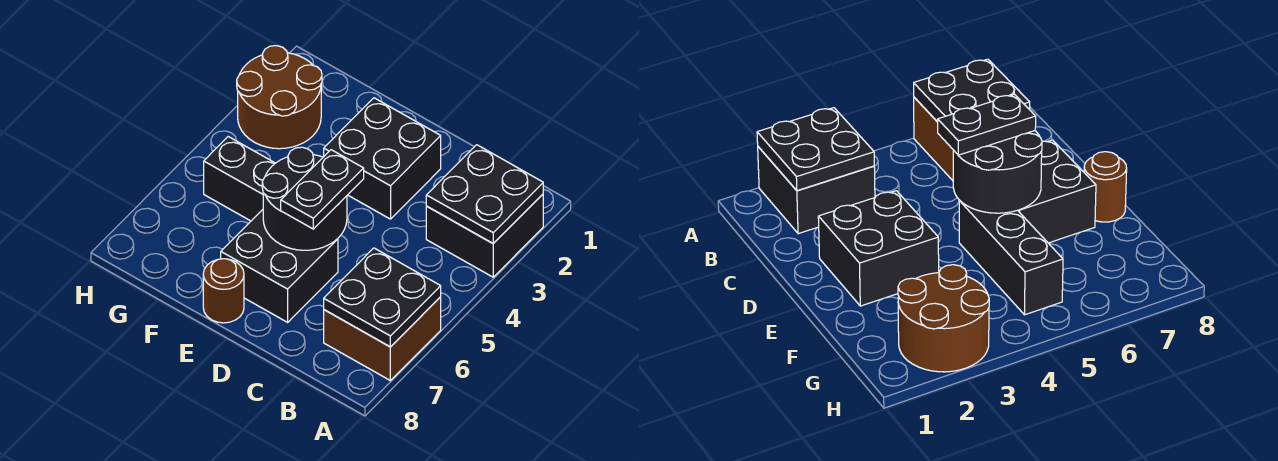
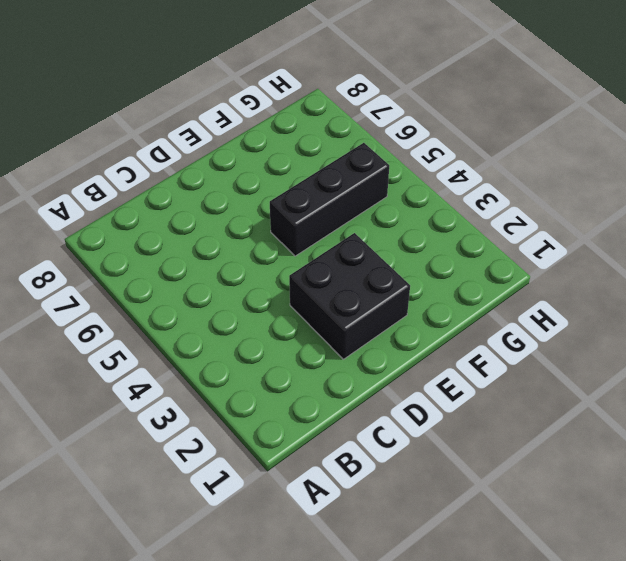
none -> black brick A2:B3 level 1
none -> brown brick A6:B7 level 1

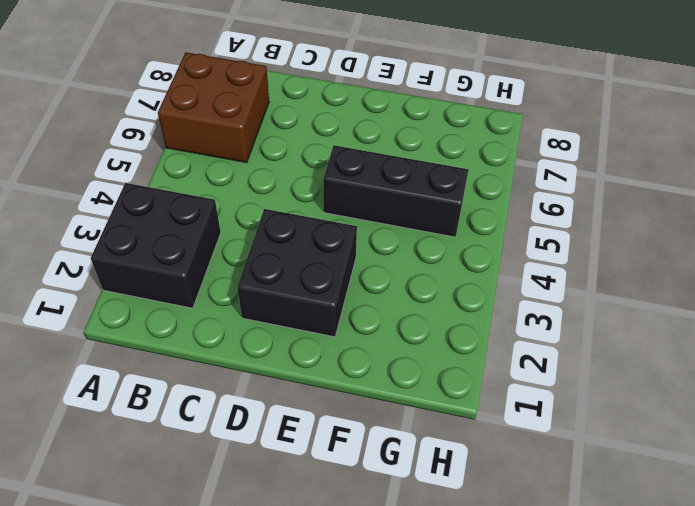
none -> black brick D6:E7 level 1
none -> brown round brick E8 level 1

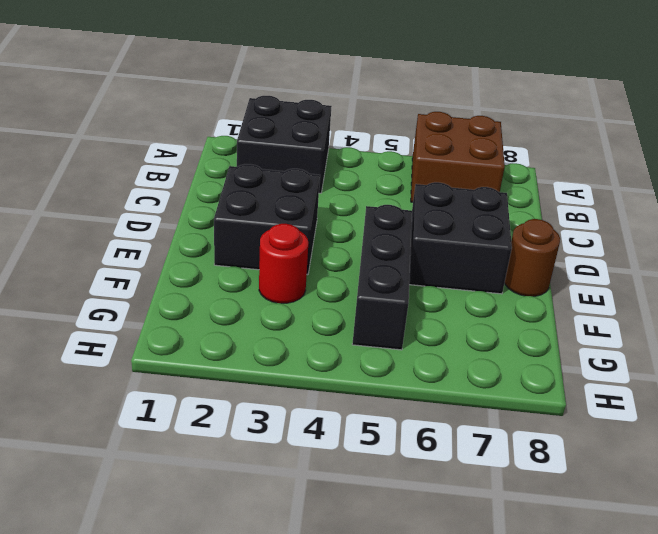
red round brick F3 level 1 -> none
none -> brown round brick G2:H3 level 1
none -> black plate A2:B3 level 2

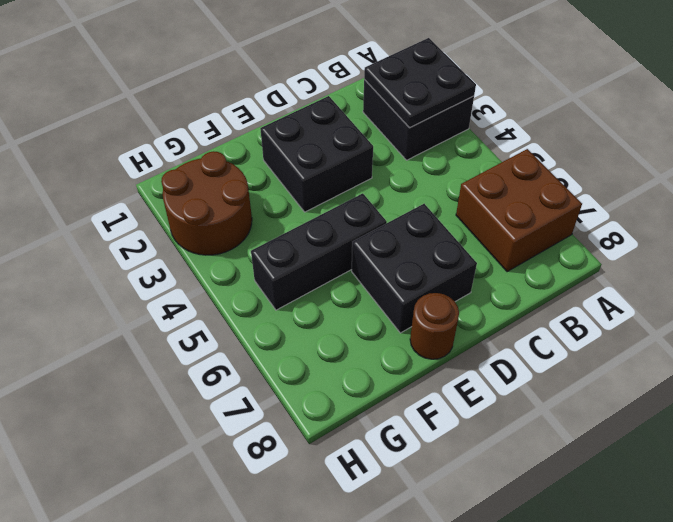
none -> black plate A6:B7 level 2
none -> black round brick D5:E6 level 2

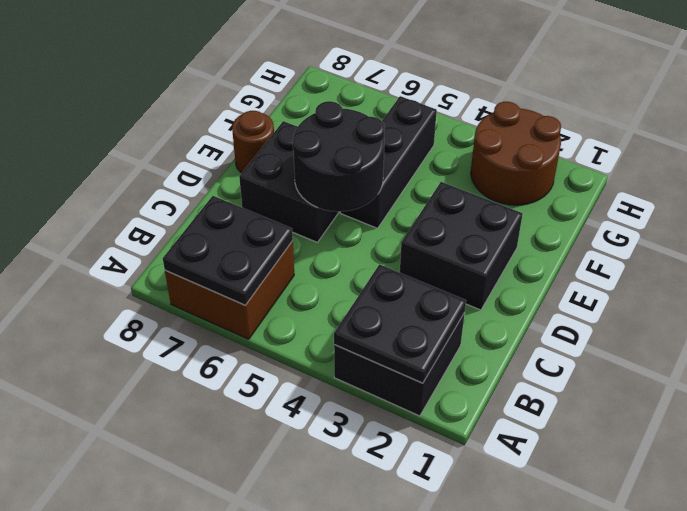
none -> black plate D5:D6 level 3

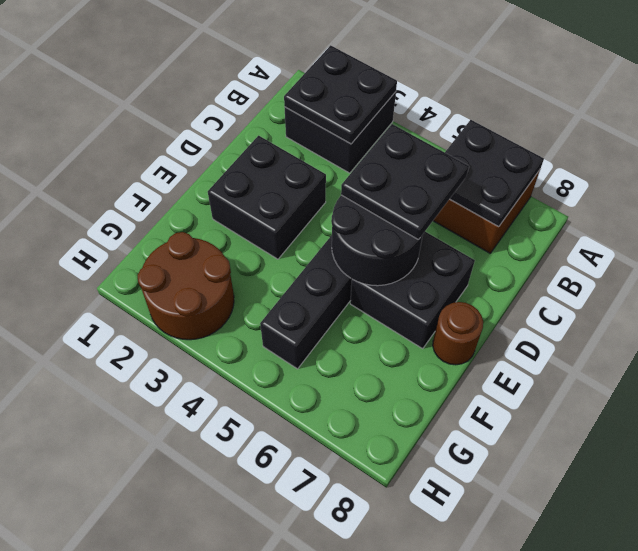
black plate C5:D6 level 3 -> black plate D5:D6 level 3

